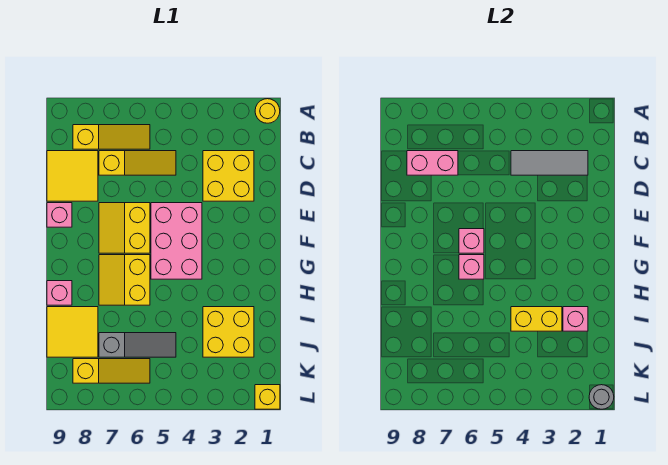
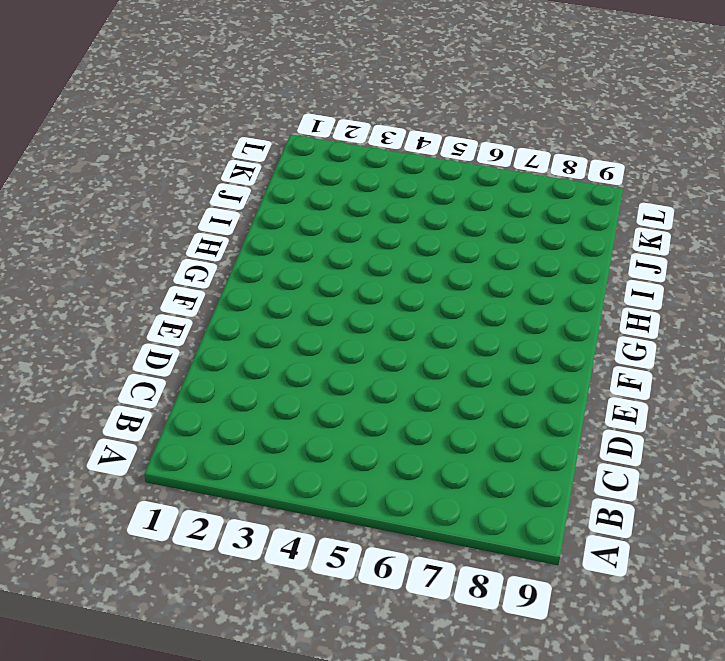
none -> yellow round brick A1 level 1
none -> yellow slope B6:B8 level 1 top 8
none -> yellow brick C2:D3 level 1

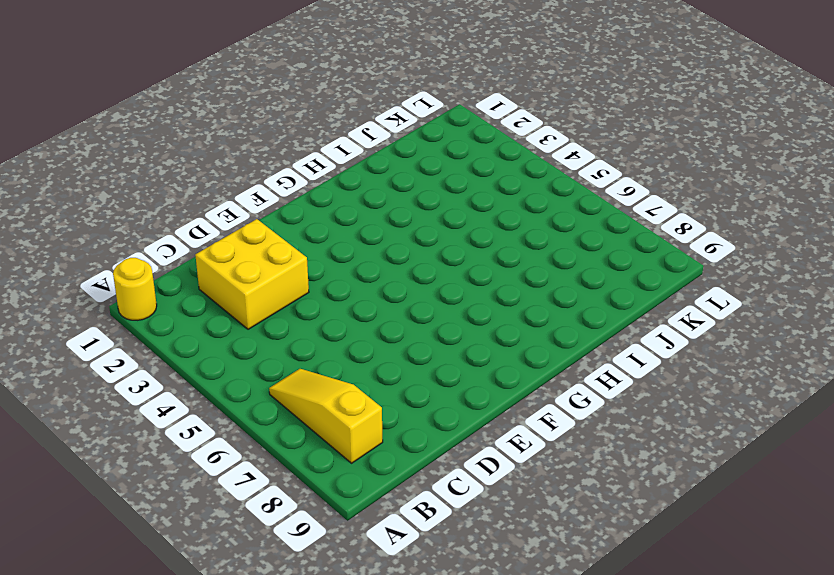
none -> yellow slope C5:C7 level 1 top 7
none -> yellow tile C8:D9 level 1
none -> pink brick E4:G5 level 1

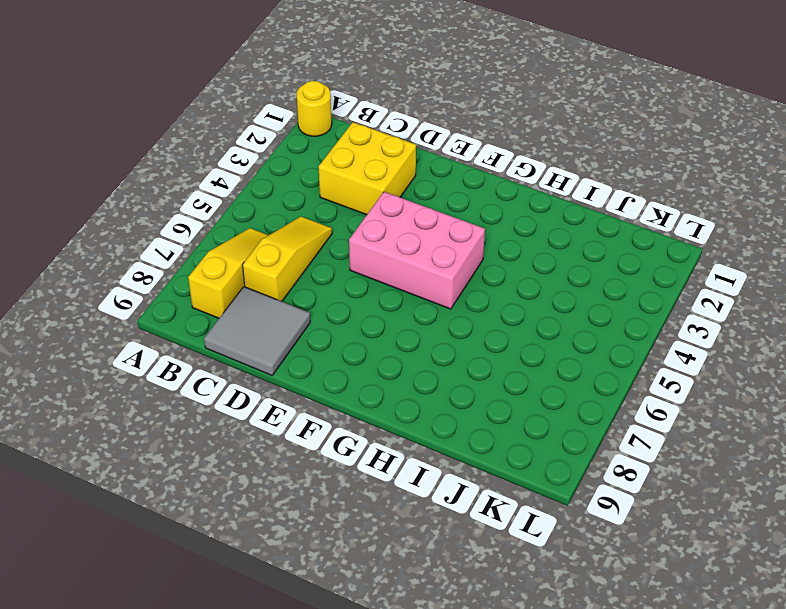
grey tile C8:D9 level 1 -> yellow tile C8:D9 level 1
none -> yellow slope E6:F7 level 1 top 6
none -> pink brick E9 level 1
none -> yellow slope G6:H7 level 1 top 6

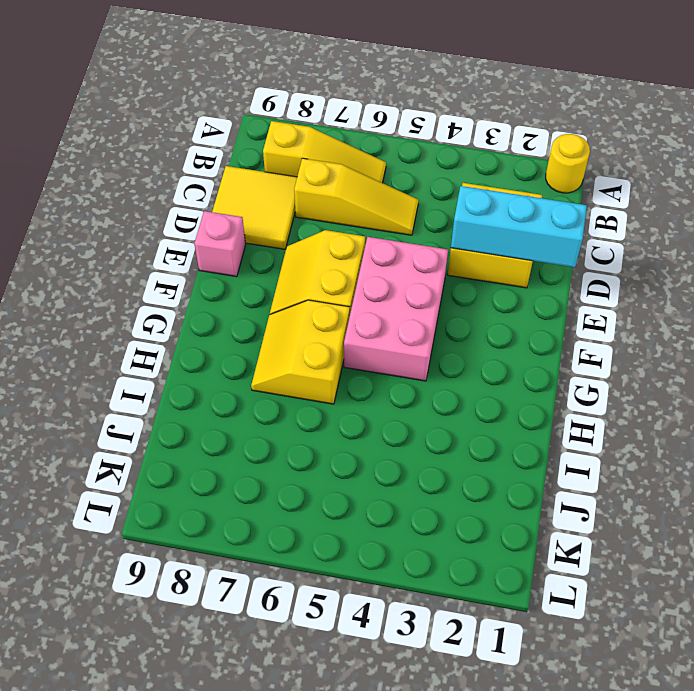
cyan brick D1:D3 level 2 -> none
none -> pink brick H9 level 1
none -> yellow brick I2:J3 level 1
none -> yellow tile I8:J9 level 1

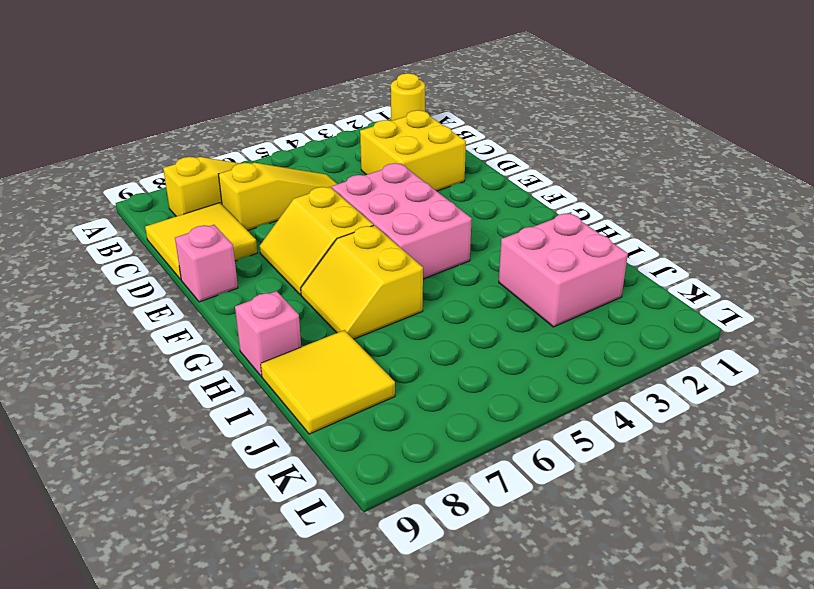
pink brick I2:J3 level 1 -> yellow brick I2:J3 level 1
none -> grey slope J5:J7 level 1 top 7
none -> yellow slope K6:K8 level 1 top 8
none -> yellow brick L1 level 1

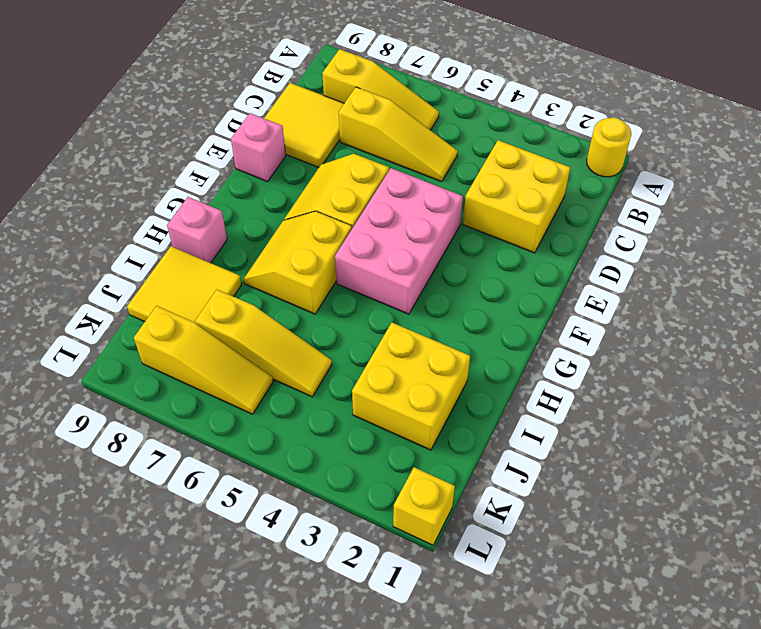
yellow slope J5:J7 level 1 top 7 -> grey slope J5:J7 level 1 top 7
none -> grey tile C2:C4 level 2
none -> pink brick C7:C8 level 2
none -> pink brick F6 level 2

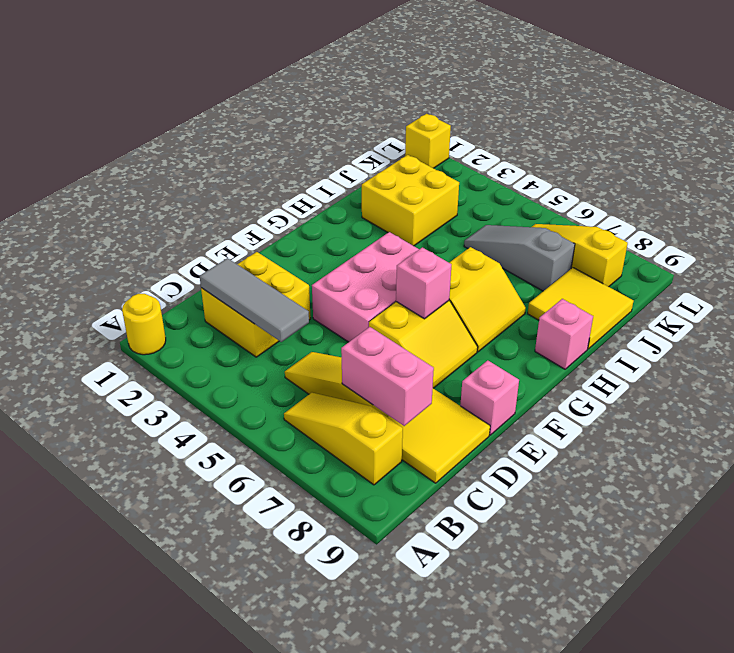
none -> pink brick G6 level 2
none -> pink brick I2 level 2
none -> yellow brick I3:I4 level 2

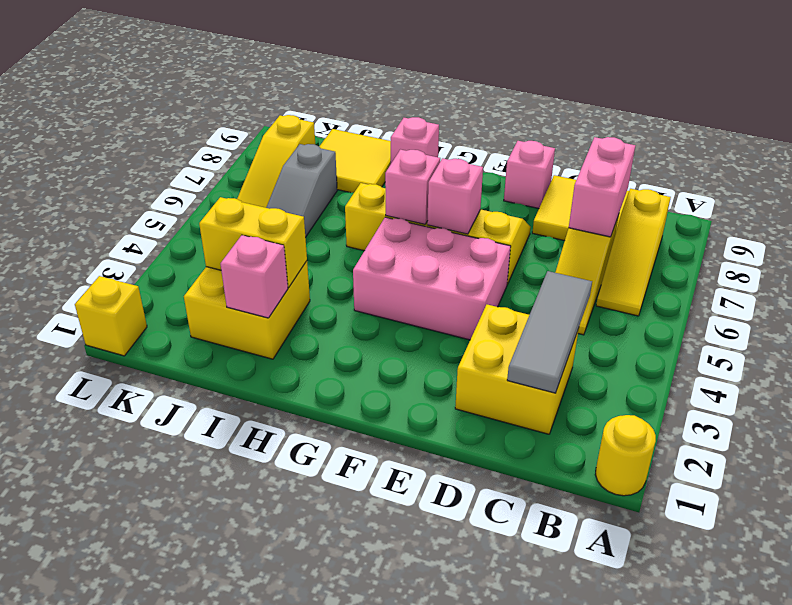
yellow brick I3:J3 level 2 -> yellow brick I3:I4 level 2
none -> grey round brick L1 level 2

